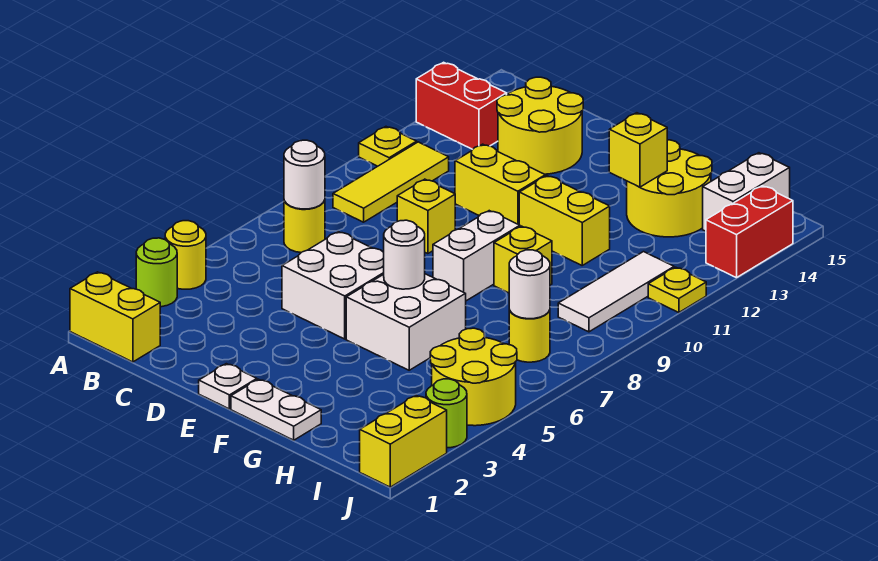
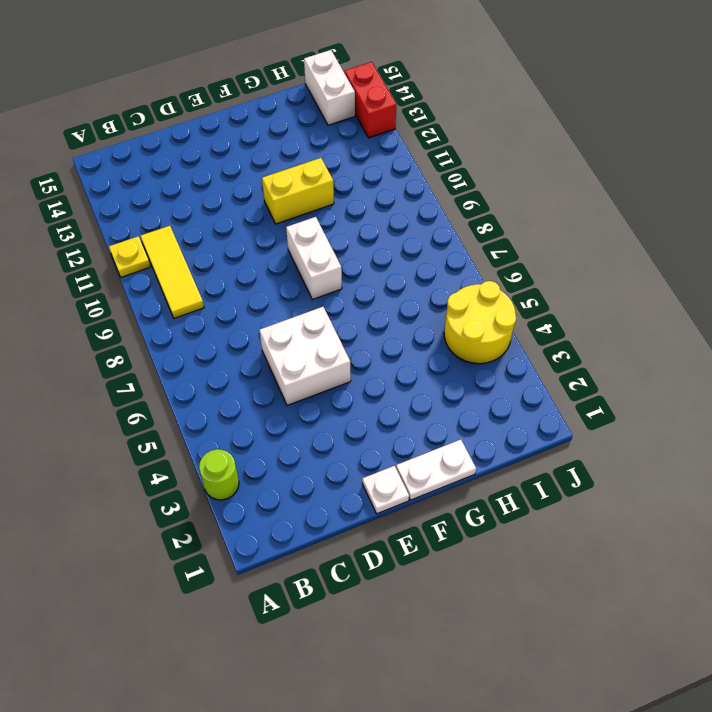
none -> yellow brick A1:B1 level 1
none -> yellow round brick A4 level 1
none -> red brick A13:B13 level 1
none -> yellow round brick B7 level 1

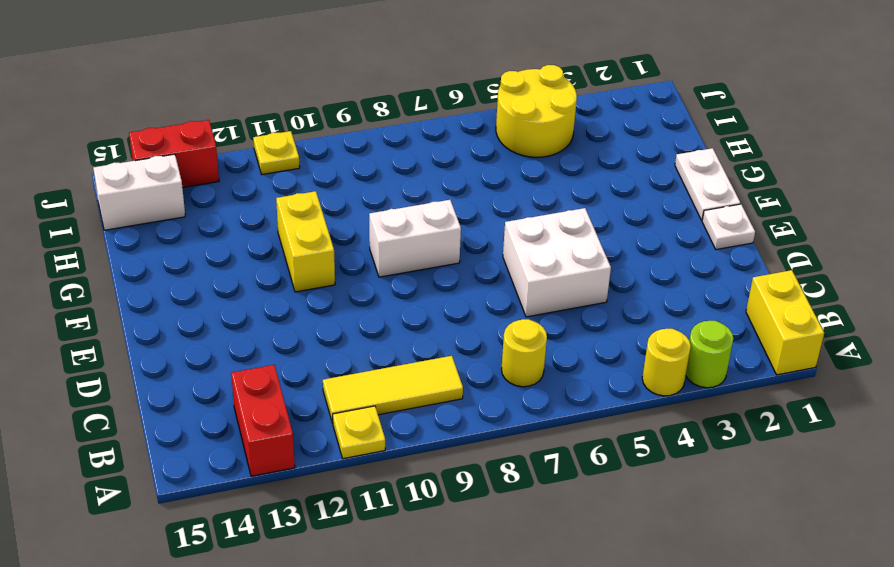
none -> yellow round brick C13:D14 level 1
none -> yellow brick D9 level 1
none -> yellow brick D11:E11 level 1
none -> white brick F5:G6 level 1

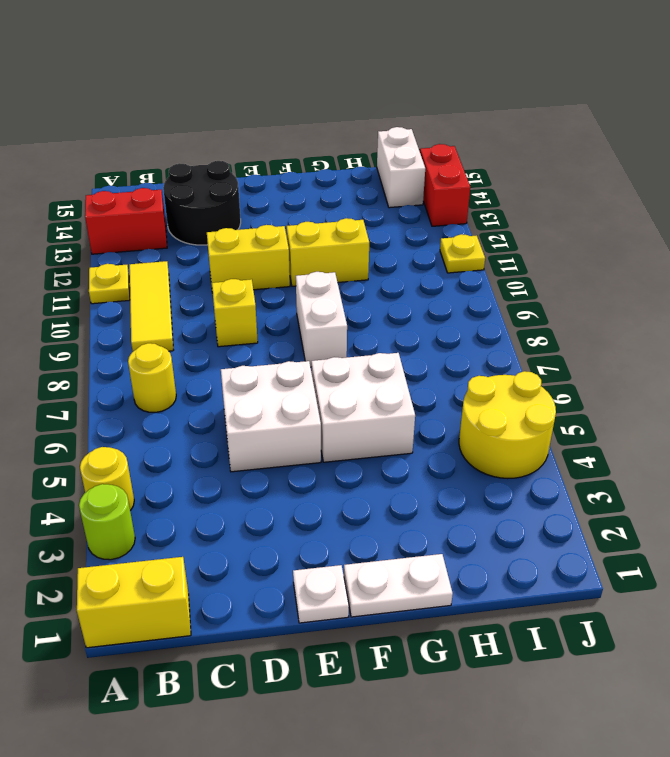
black round brick C13:D14 level 1 -> yellow round brick C13:D14 level 1
none -> yellow brick G9 level 1
none -> yellow round brick G13:H14 level 1
none -> yellow round brick I7 level 1
none -> white tile I9:I11 level 1

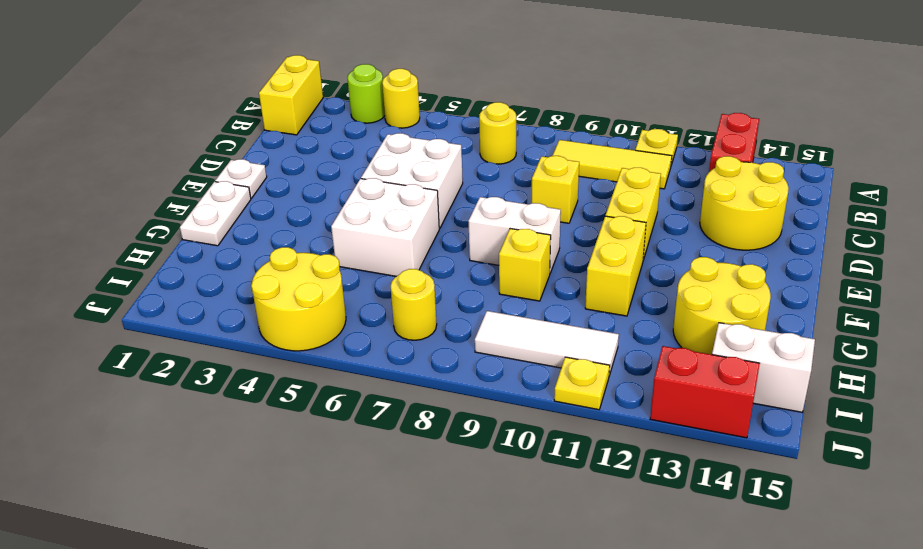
none -> yellow brick J1:J2 level 1
none -> lime round brick J3 level 1
none -> white round brick B7 level 2
none -> white round brick F6 level 2

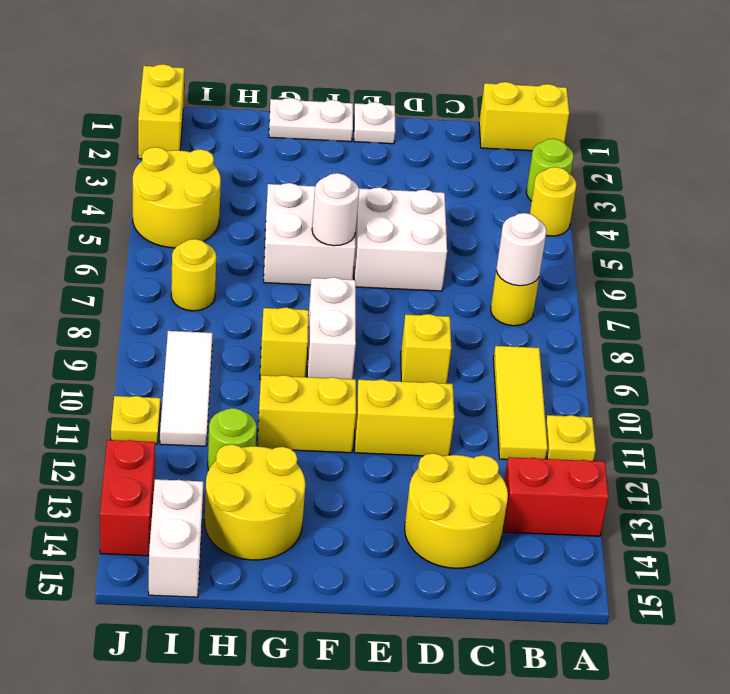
lime round brick H12 level 1 -> lime round brick J3 level 1
none -> yellow brick G13 level 2
none -> white round brick I7 level 2

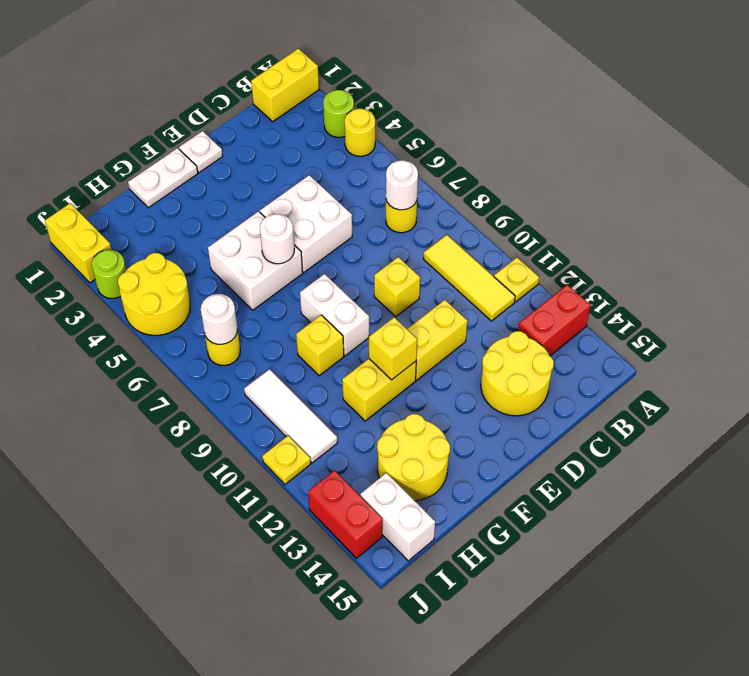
yellow brick F11 level 2 -> yellow brick G13 level 2

